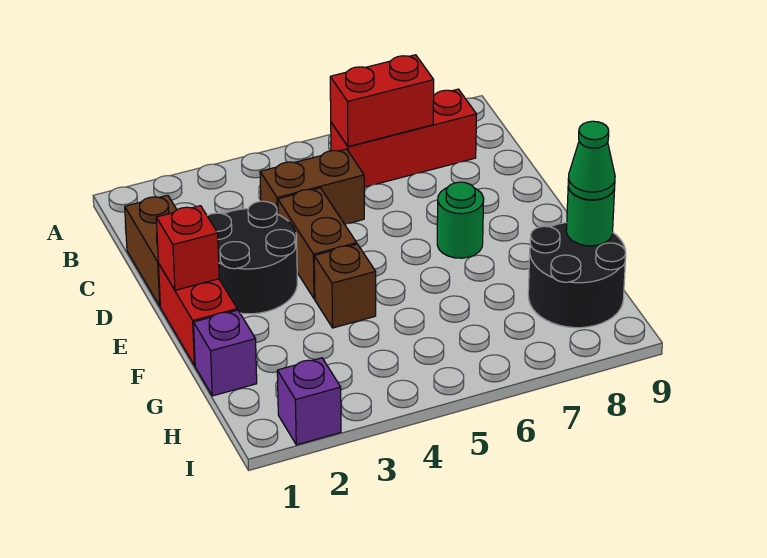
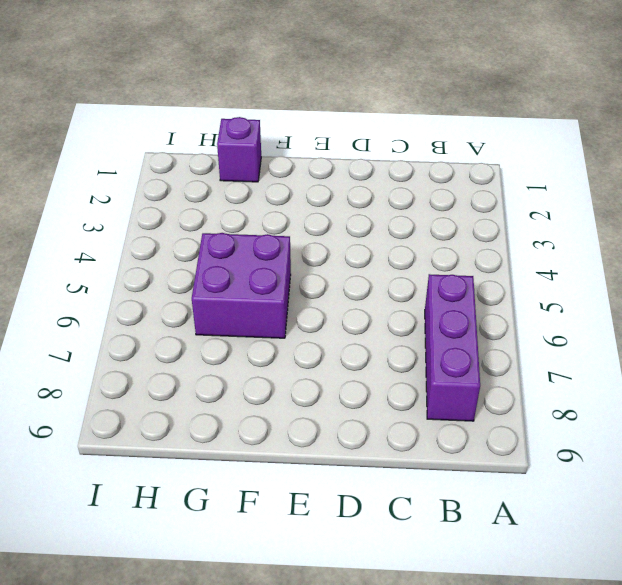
purple brick B6:B8 level 1 -> red brick B6:B8 level 1
purple brick F5:G6 level 1 -> none
none -> brown brick C1:D1 level 1
none -> brown brick C4:C5 level 1
none -> black round brick D2:E3 level 1

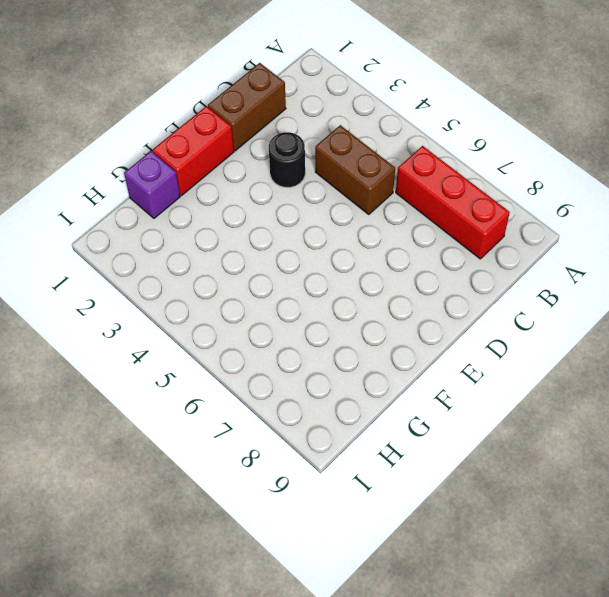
black round brick D3 level 1 -> black round brick D2:E3 level 1
none -> brown brick D4:E4 level 1
none -> green round brick E7 level 1
none -> brown brick F4 level 1

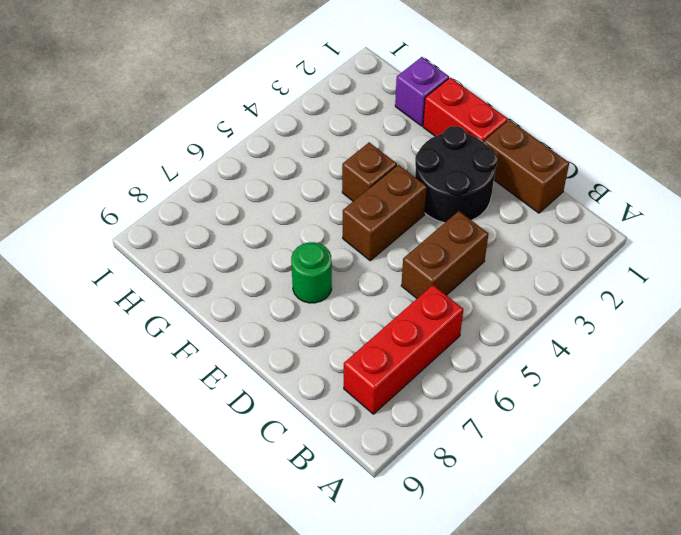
brown brick E4:E5 level 1 -> brown brick D4:E4 level 1
none -> black round brick G8:H9 level 1
none -> purple brick I2 level 1
none -> red brick B6:B7 level 2

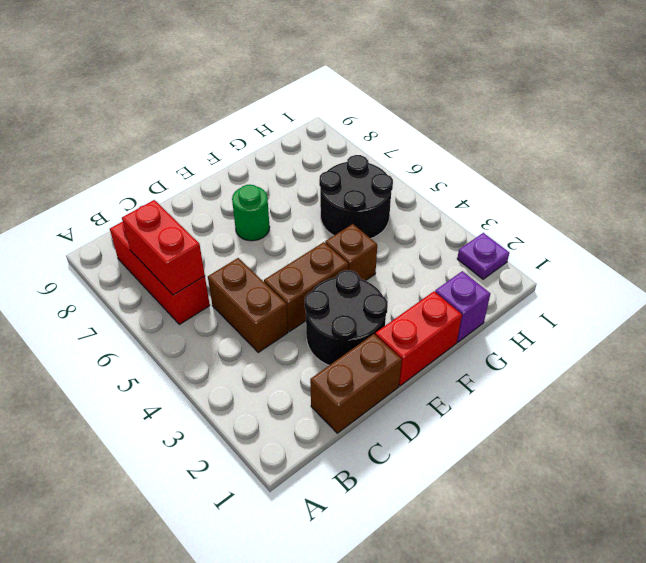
black round brick G5:H6 level 1 -> black round brick G8:H9 level 1
purple plate I2 level 1 -> purple brick I2 level 1
none -> red brick E1 level 2
none -> green round brick G9 level 2
none -> green cone G9 level 3

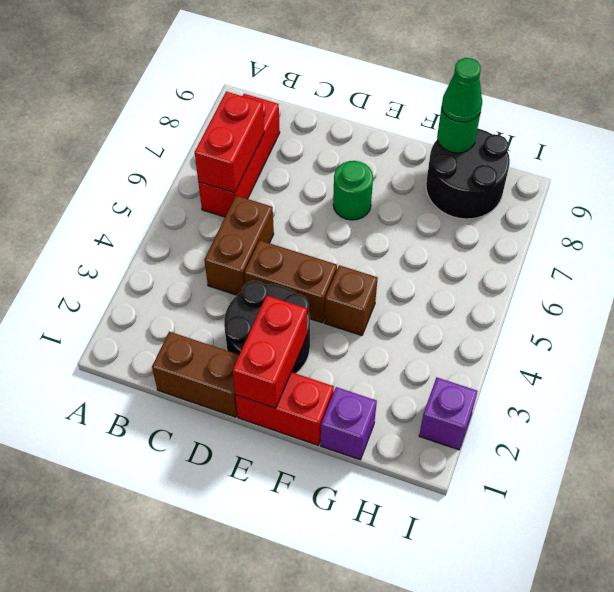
red brick E1:E2 level 2 -> red brick E1 level 2

